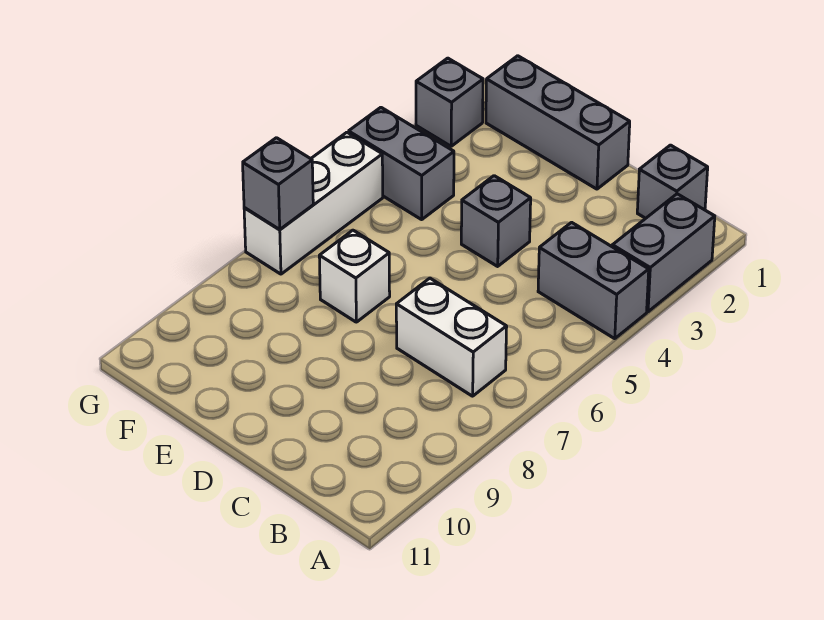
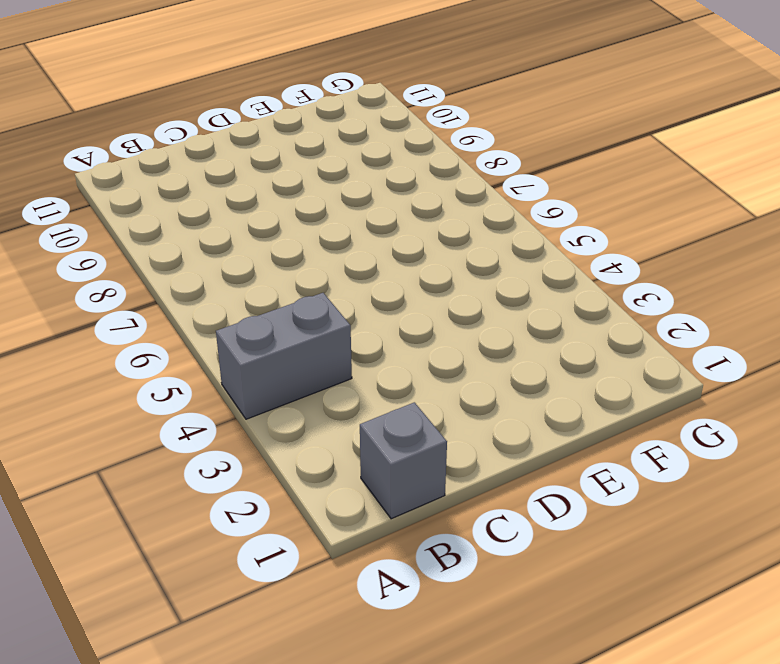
none -> grey brick A2:A3 level 1
none -> white brick B7:C7 level 1

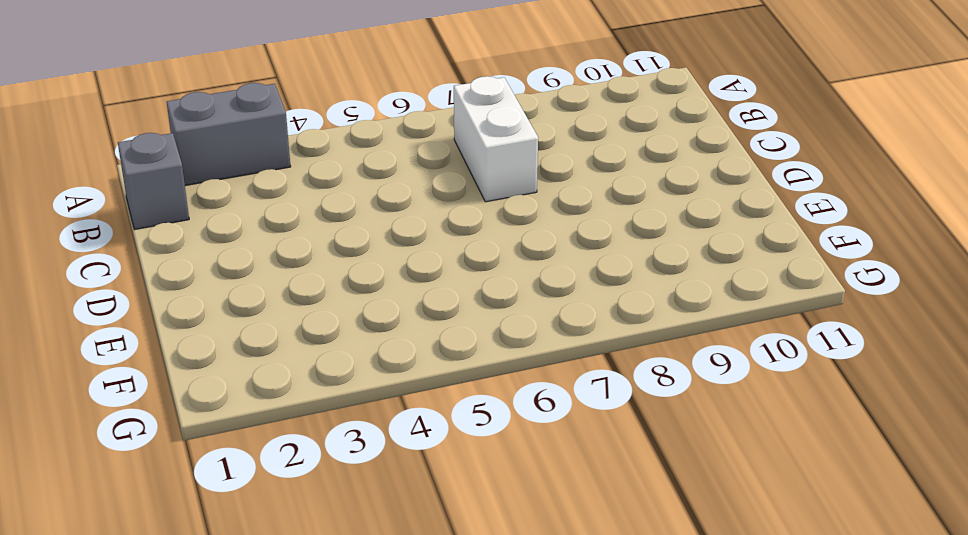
none -> grey brick A4:B4 level 1
none -> grey brick D1:F1 level 1

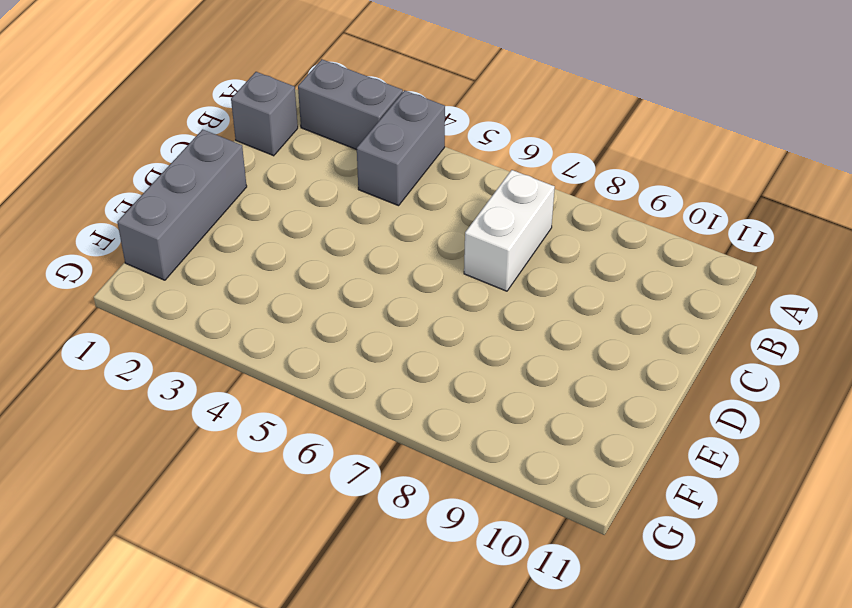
none -> grey brick D4 level 1
none -> white brick E7 level 1

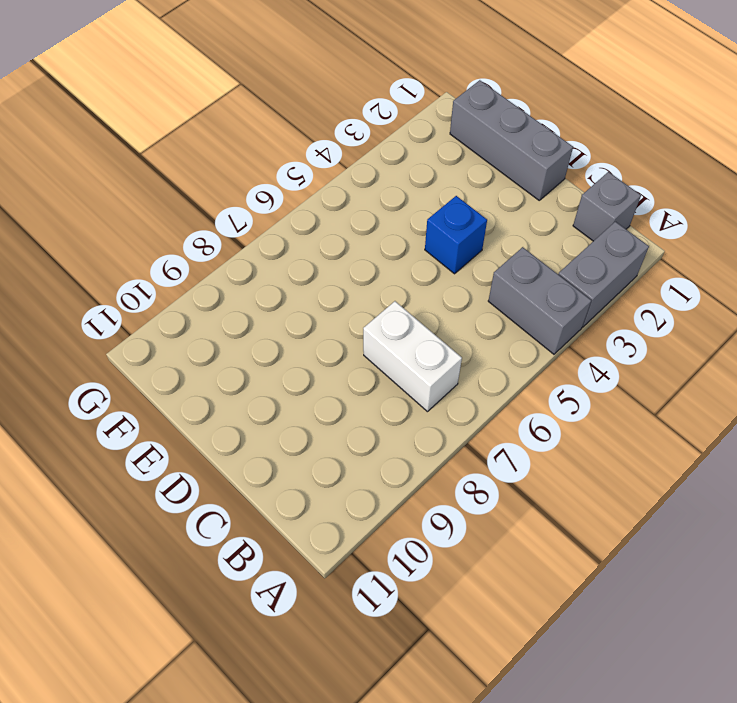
blue brick D4 level 1 -> grey brick D4 level 1
none -> white brick E7 level 1
none -> grey brick F4:G4 level 1

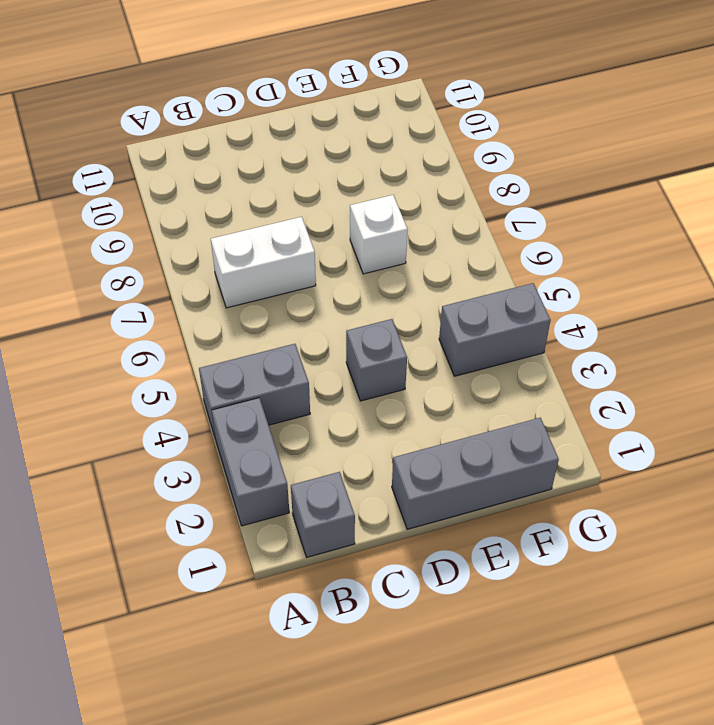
none -> grey brick G2 level 1
none -> white brick G5:G7 level 1

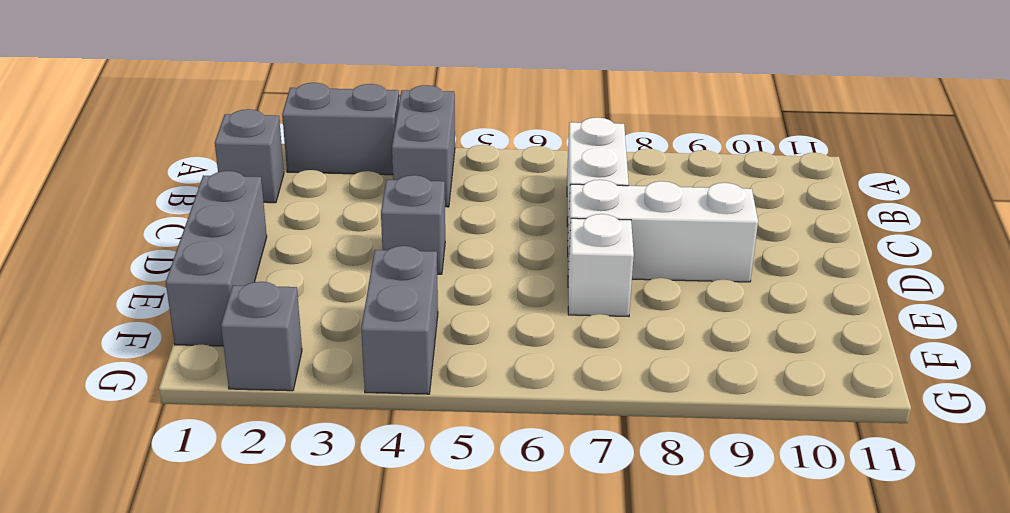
white brick D7:D9 level 1 -> white brick G5:G7 level 1
none -> grey brick G7 level 2

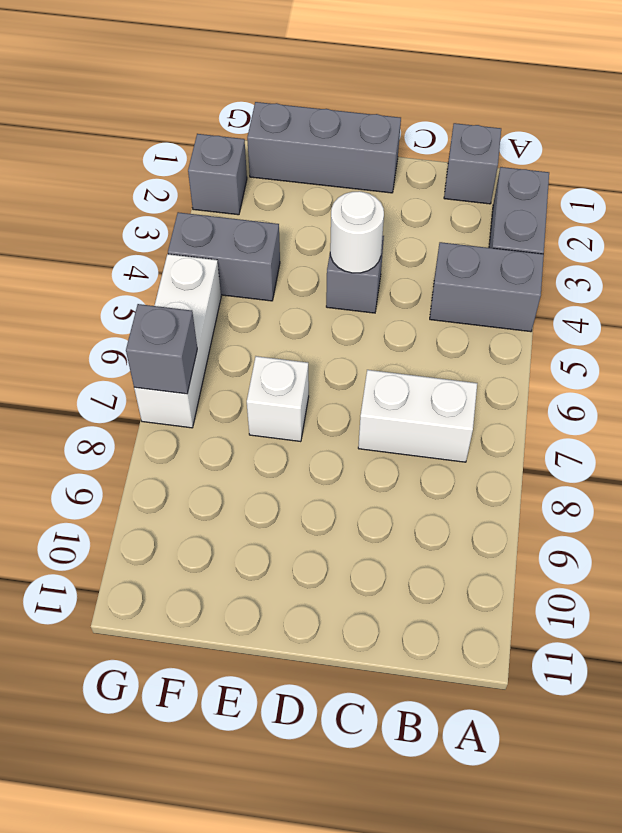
white round brick D4 level 2 -> none

